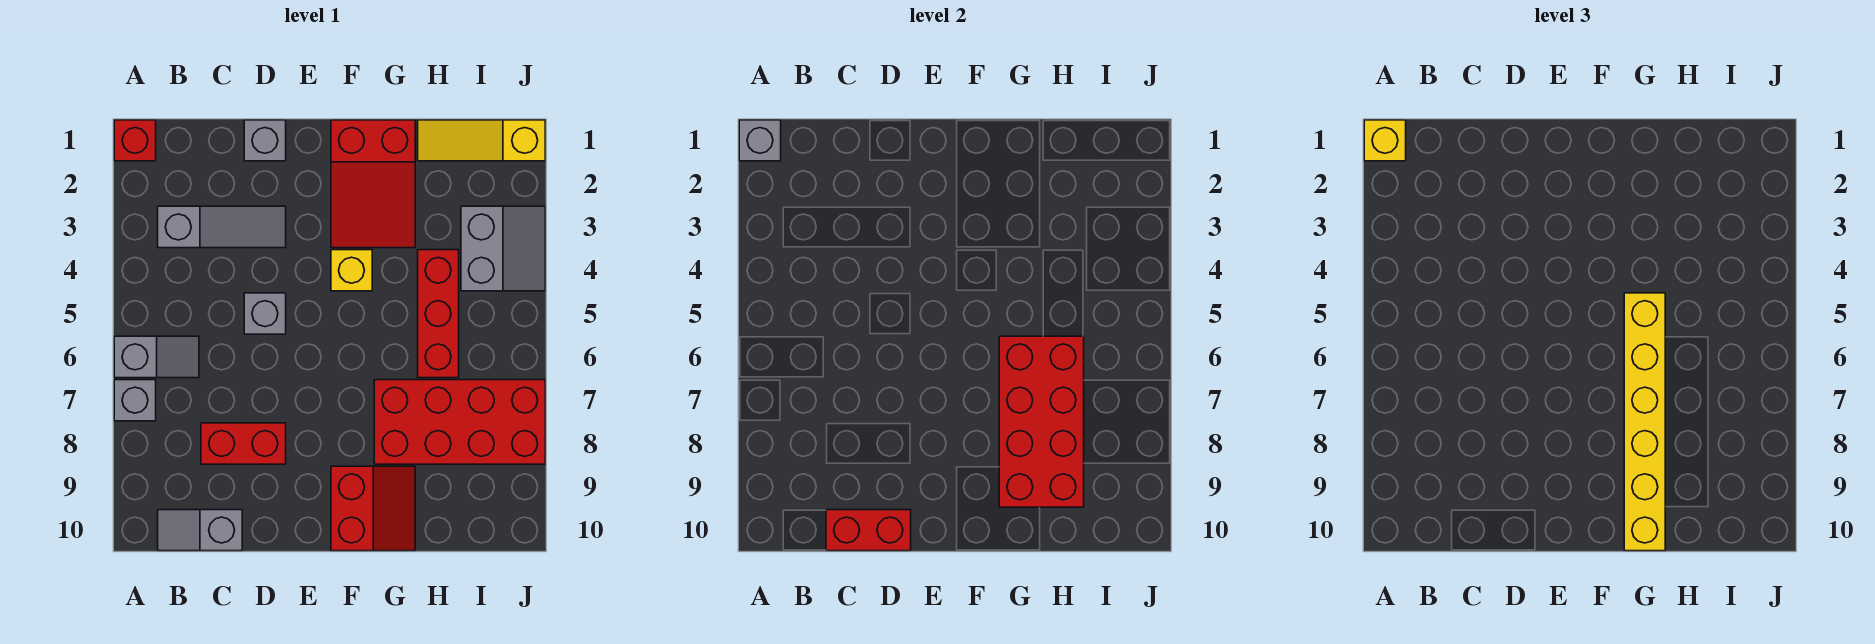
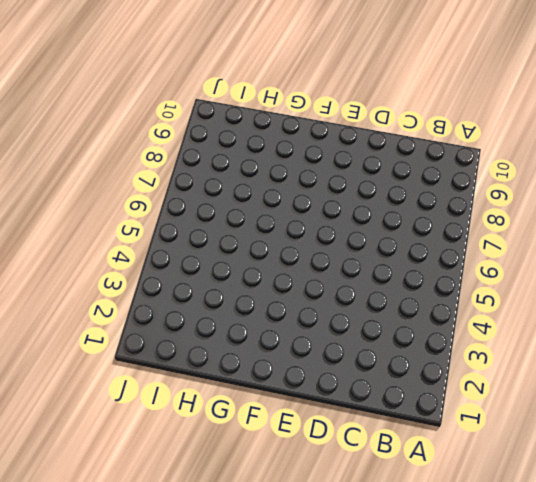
none -> red brick A1 level 1
none -> grey slope A6:B6 level 1 top A
none -> grey brick A7 level 1

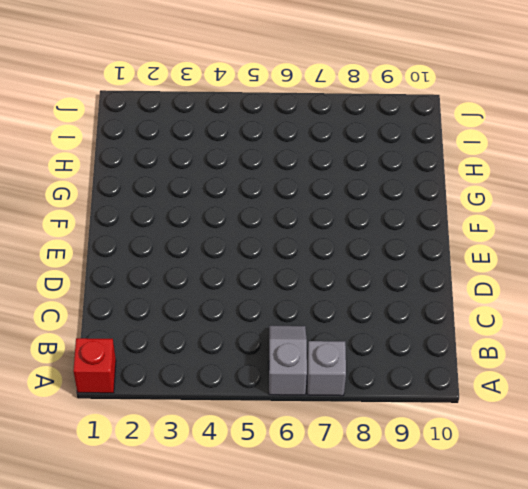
none -> grey slope B3:D3 level 1 top B
none -> grey slope B10:C10 level 1 top C
none -> red brick C8:D8 level 1

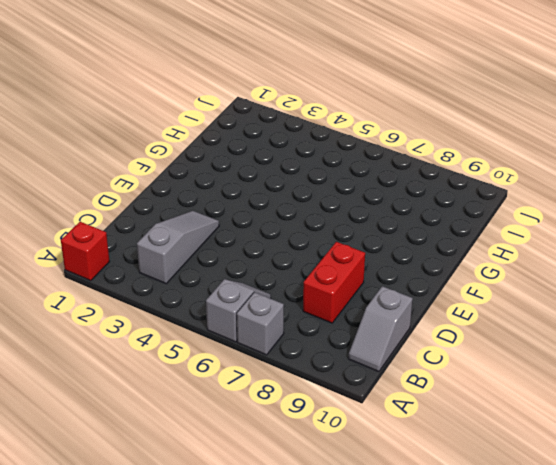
none -> grey brick D1 level 1
none -> grey brick D5 level 1
none -> red slope F1:G3 level 1 top 1

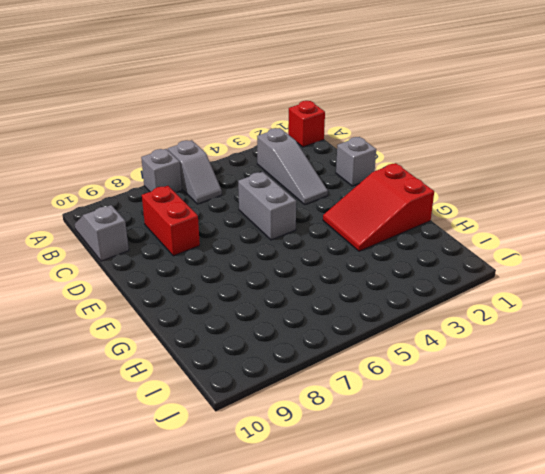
grey brick D5:E5 level 1 -> grey brick D5 level 1
none -> yellow brick F4 level 1
none -> red slope F9:G10 level 1 top F
none -> red brick G7:J8 level 1

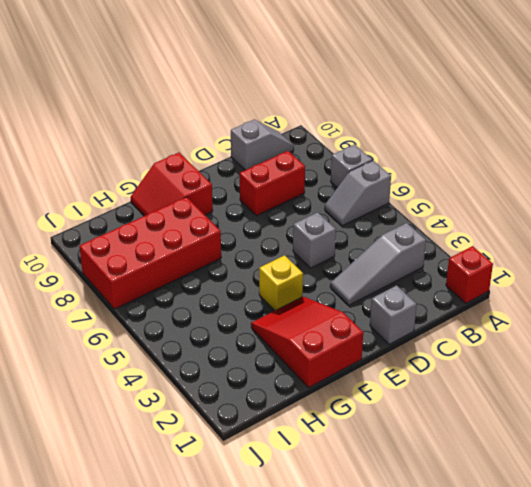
none -> yellow slope H1:J1 level 1 top J
none -> red brick H4:H6 level 1
none -> grey slope I3:J4 level 1 top I

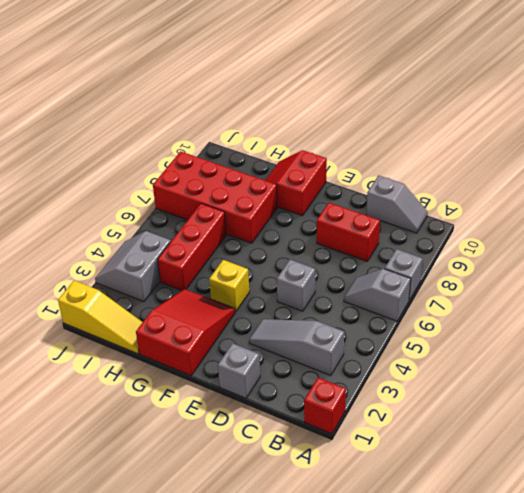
none -> grey brick A1 level 2
none -> red brick C10:D10 level 2
none -> red brick G6:H9 level 2

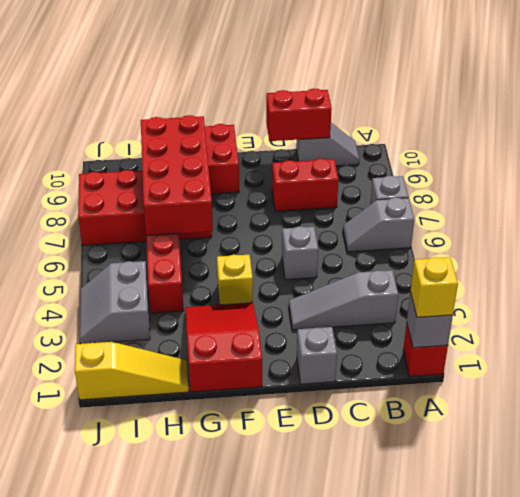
none -> yellow brick G5:G10 level 3

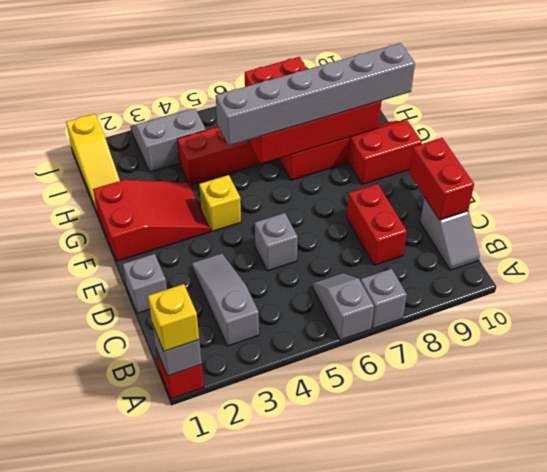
grey brick G5:G10 level 3 -> yellow brick G5:G10 level 3

